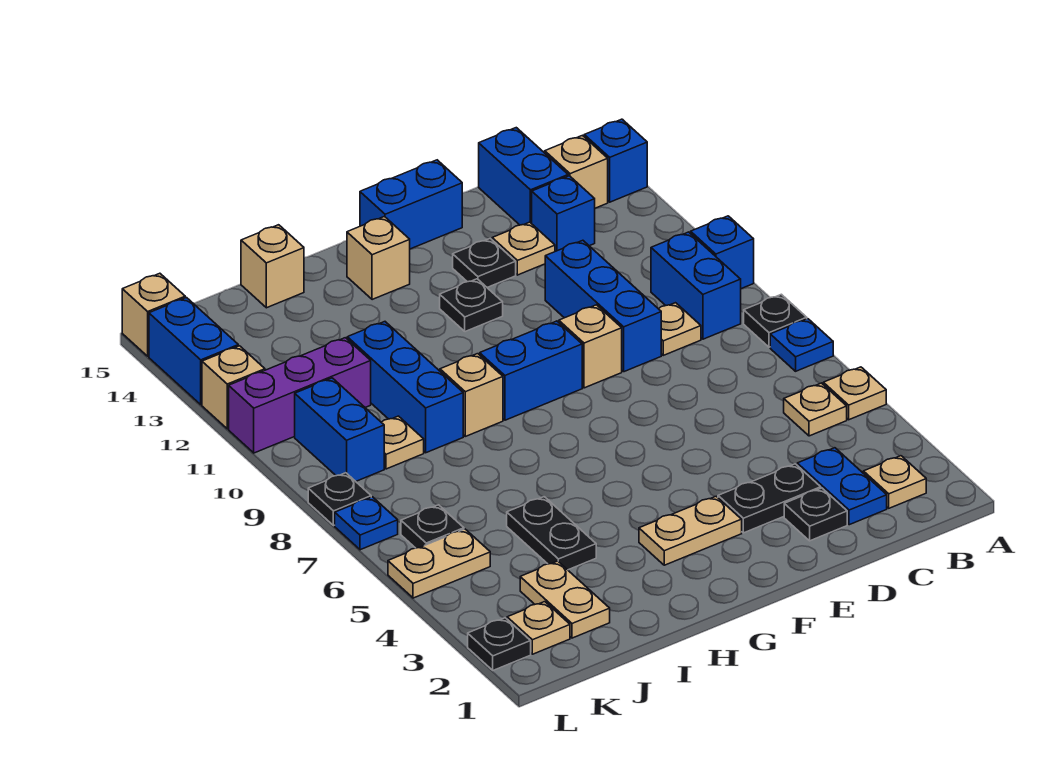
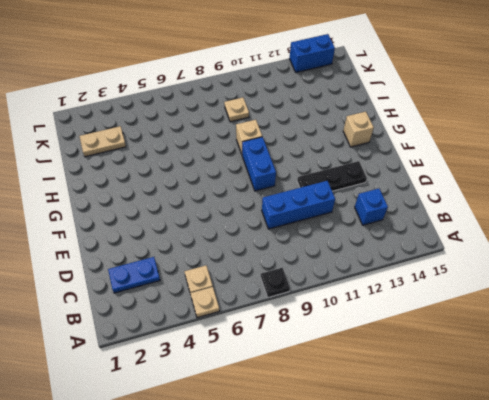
black plate E11:E13 level 1 -> black plate E13 level 1
none -> blue plate A7 level 1
none -> blue brick A10 level 1
none -> blue brick A14 level 1
none -> tan plate B2 level 1

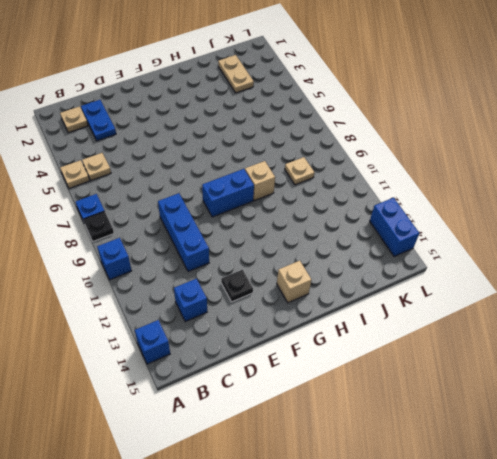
none -> blue brick B9:B10 level 1
none -> tan brick B14 level 1
none -> tan plate C9 level 1
none -> blue brick C14:C15 level 1

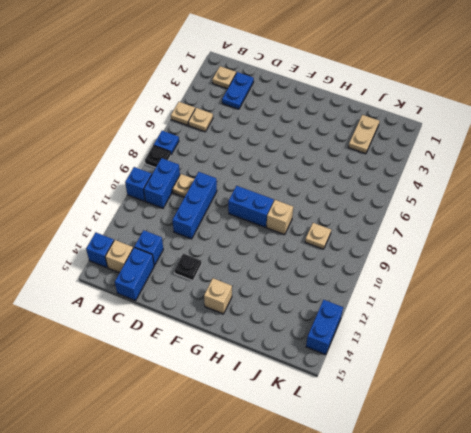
none -> black plate D2 level 1
none -> black plate D3:E3 level 1
none -> tan plate D13 level 1
none -> tan brick E9 level 1

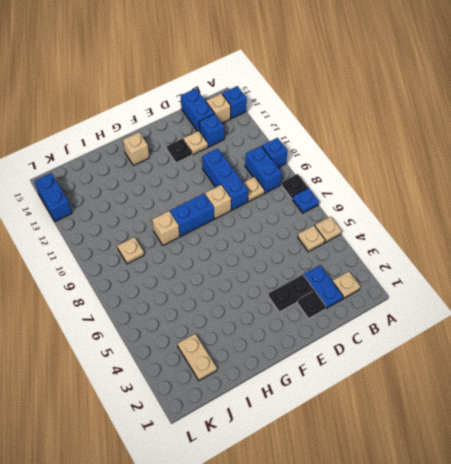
none -> blue brick E15:F15 level 1
none -> tan plate F3:G3 level 1
none -> black plate F12 level 1
none -> black plate I4:I5 level 1

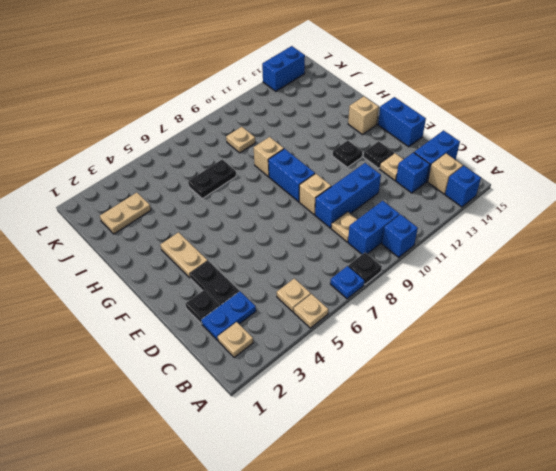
black plate I6:I7 level 1 -> black plate I4:I5 level 1
none -> blue brick I9:I11 level 1
none -> tan brick I15 level 1
none -> purple brick J11:L11 level 1
none -> tan plate K2 level 1

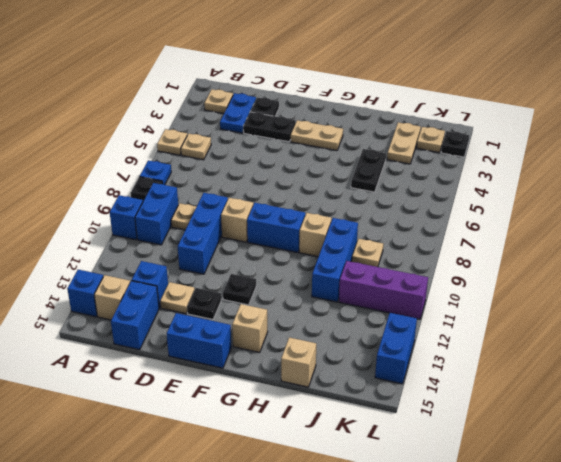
none -> tan plate K5:L5 level 1
none -> black plate K6 level 1
none -> blue brick K9:K10 level 1
none -> blue plate L7 level 1

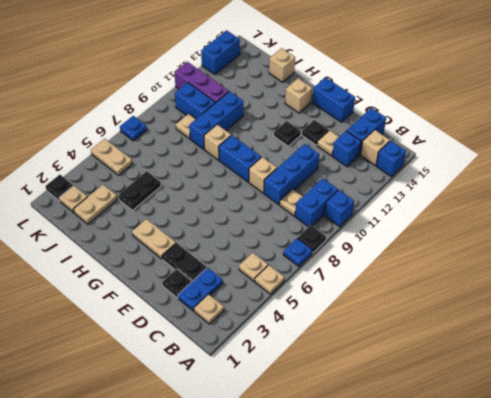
blue brick J10:K10 level 1 -> blue brick K9:K10 level 1
none -> black plate K6 level 1
none -> black plate L8 level 1
none -> tan brick L12 level 1
none -> tan brick L15 level 1

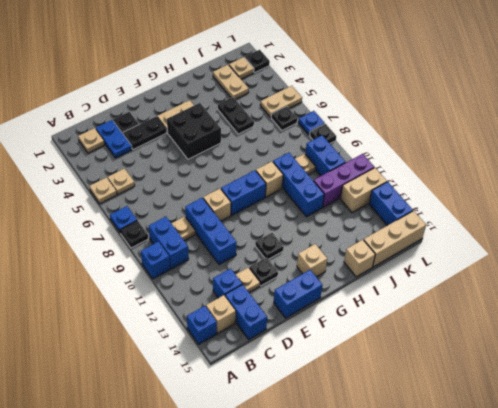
black brick F4:G5 level 1 -> none
tan brick J15:L15 level 1 -> tan brick L15 level 1
tan brick K12:L12 level 1 -> tan brick L12 level 1

